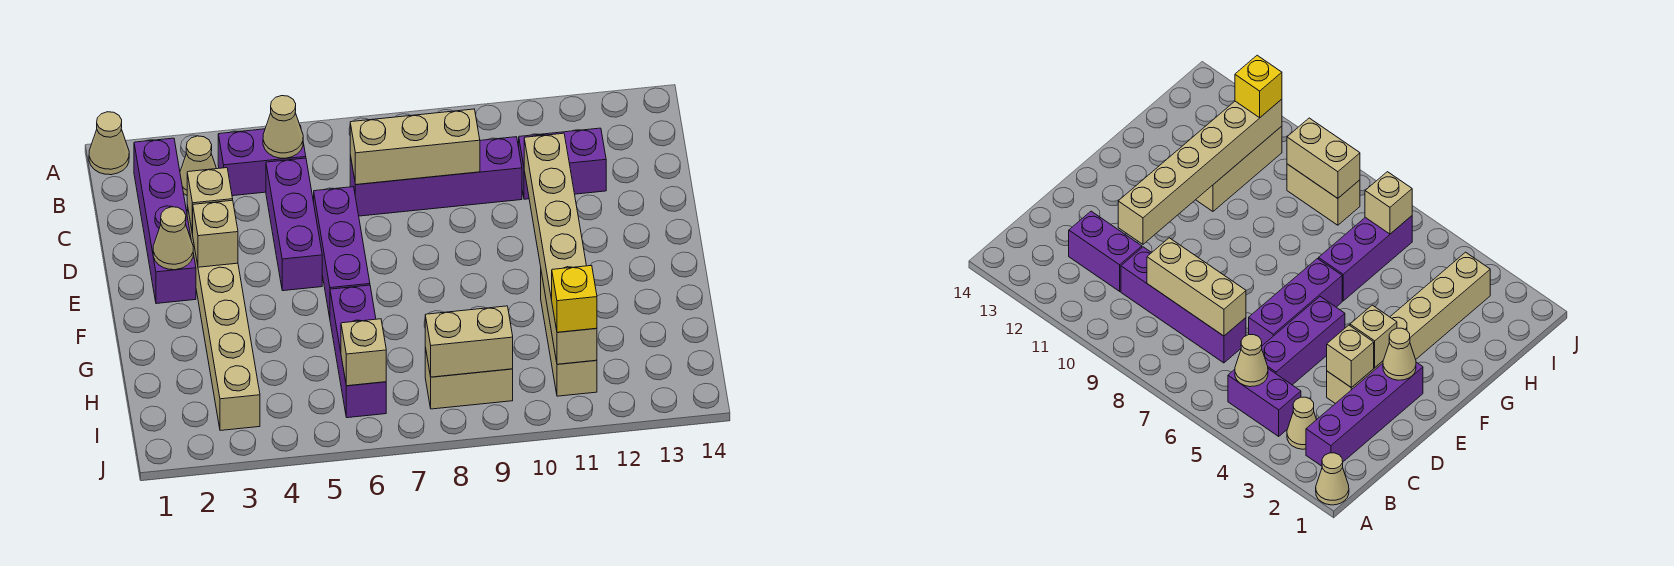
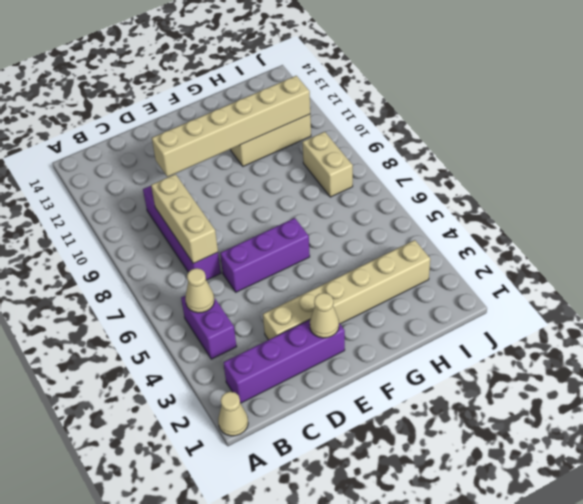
none -> tan cone B3 level 1
none -> purple brick C5:E5 level 1
none -> purple brick C11:C12 level 1

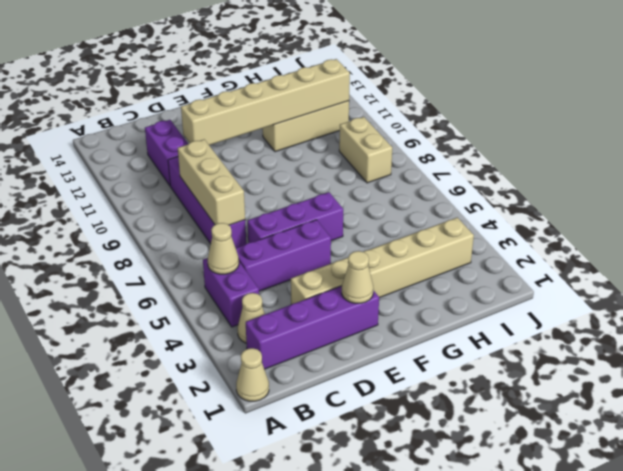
none -> purple brick G6:I6 level 1
none -> tan brick D3 level 2
none -> tan brick E3 level 2

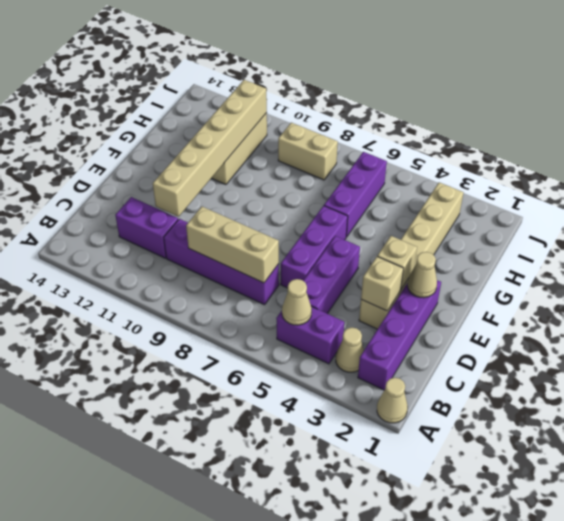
none -> tan brick I6 level 2
none -> tan brick I8:I9 level 2
none -> yellow brick I11 level 3

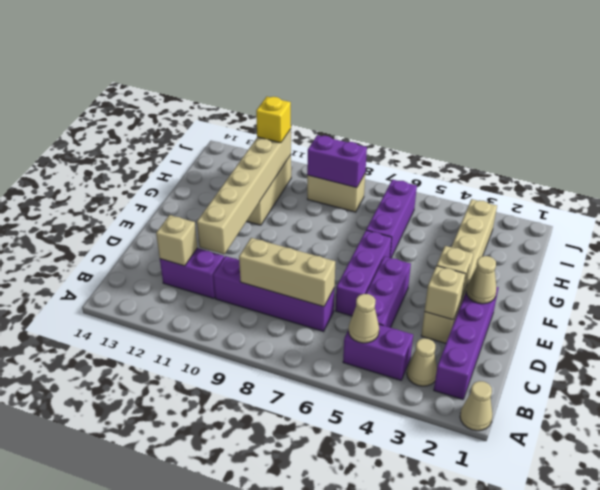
tan brick C12 level 2 -> tan brick I6 level 2
purple brick I8:I9 level 2 -> tan brick I8:I9 level 2

